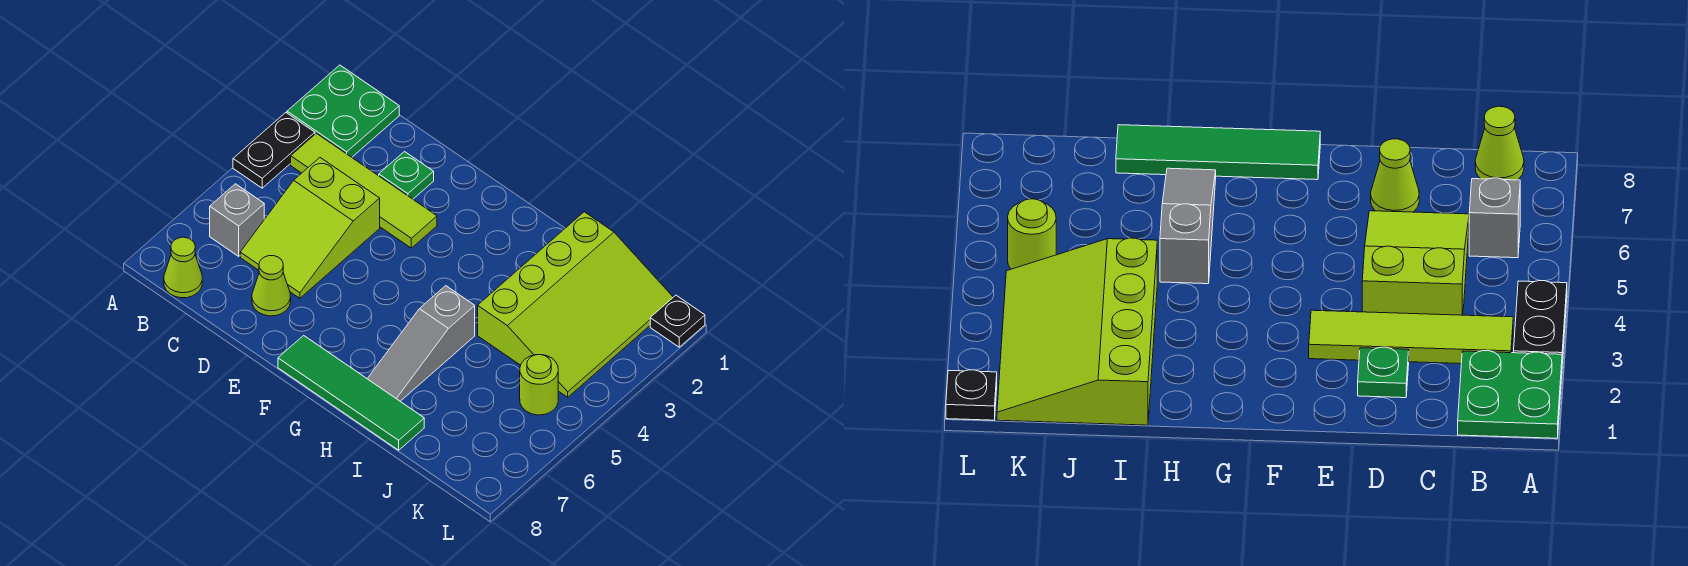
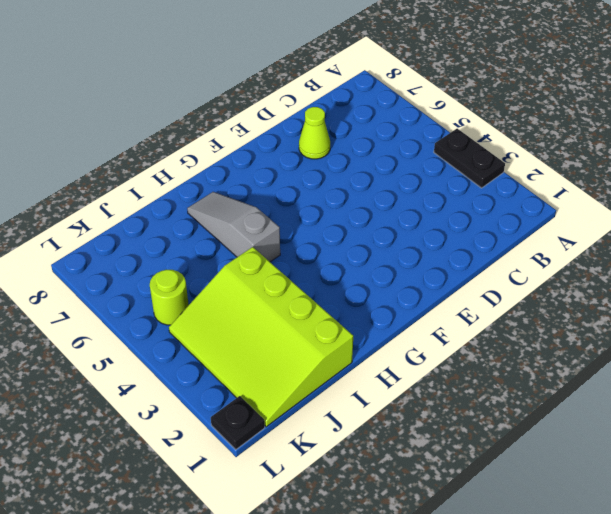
none -> green plate A1:B2 level 1
none -> lime tile B3:E3 level 1
none -> grey brick B6 level 1

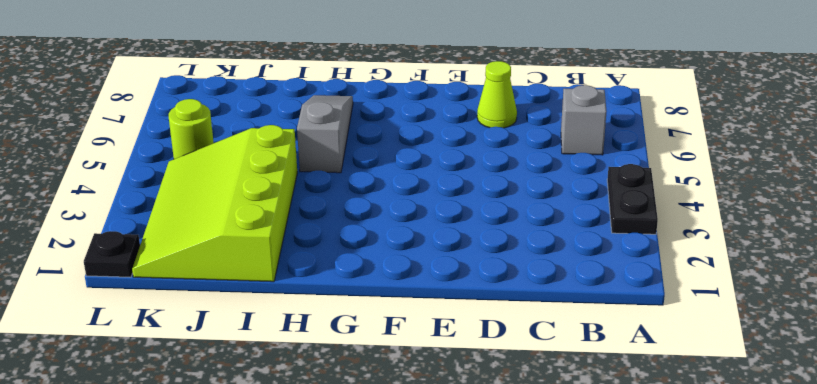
none -> green plate A1:B2 level 1
none -> lime tile B3:E3 level 1
none -> lime cone B8 level 1

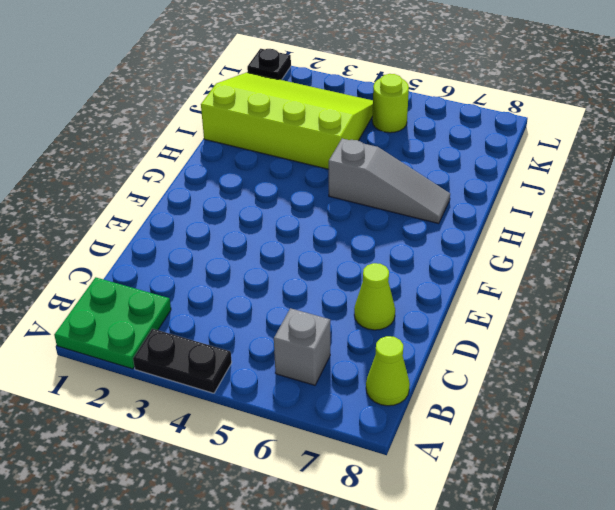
none -> lime tile B3:E3 level 1
none -> lime slope C4:D6 level 1 top 4
none -> green plate D2 level 1

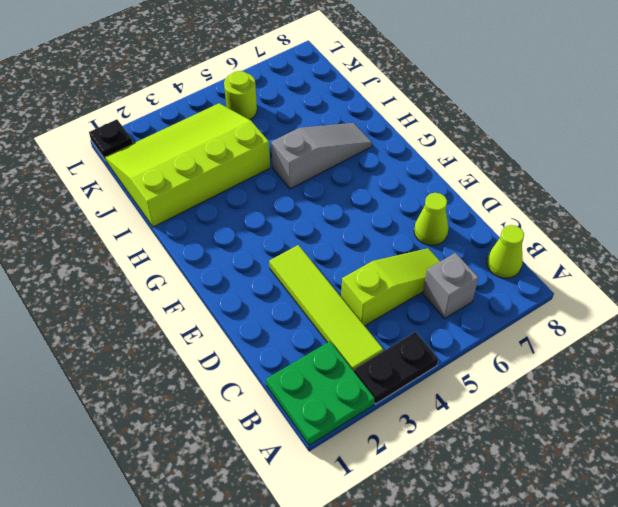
lime slope C4:C6 level 1 top 4 -> lime slope C4:D6 level 1 top 4
none -> green plate D2 level 1
none -> green tile F8:I8 level 1

